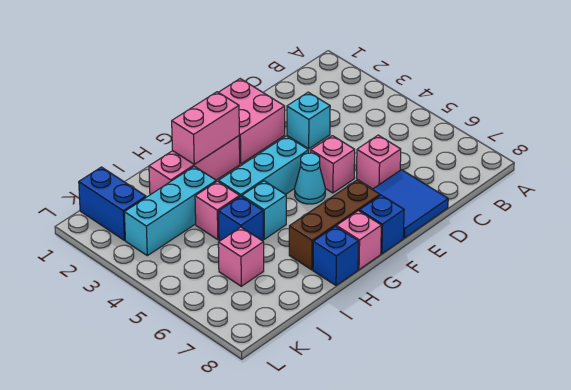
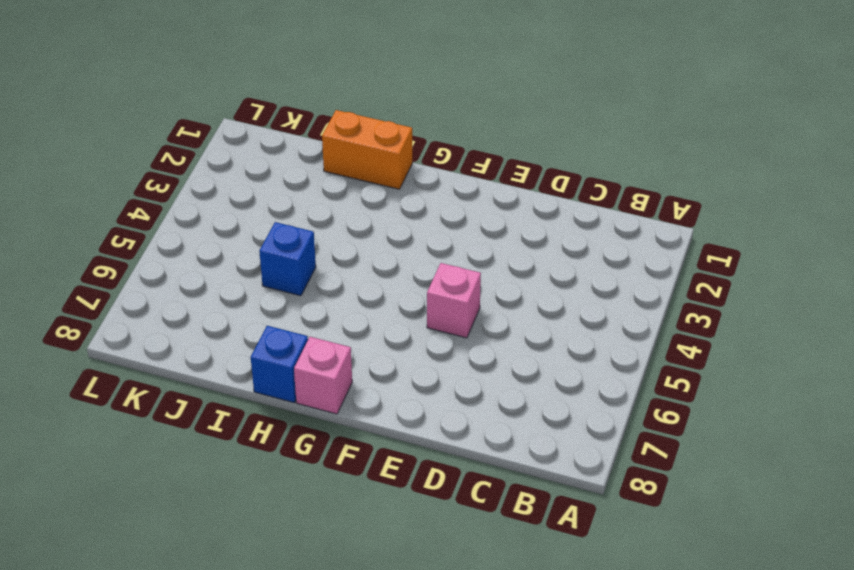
orange brick H1:I1 level 1 -> none
none -> cyan brick D3 level 1
none -> pink brick D6 level 1
none -> blue tile D7:E8 level 1

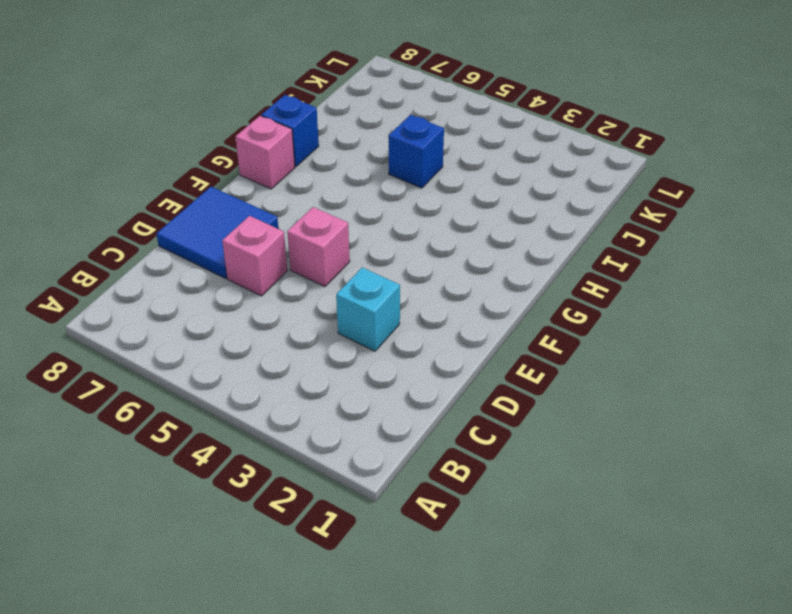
none -> pink brick E1:F2 level 1
none -> cyan brick F4:H4 level 1
none -> cyan cone F5 level 1

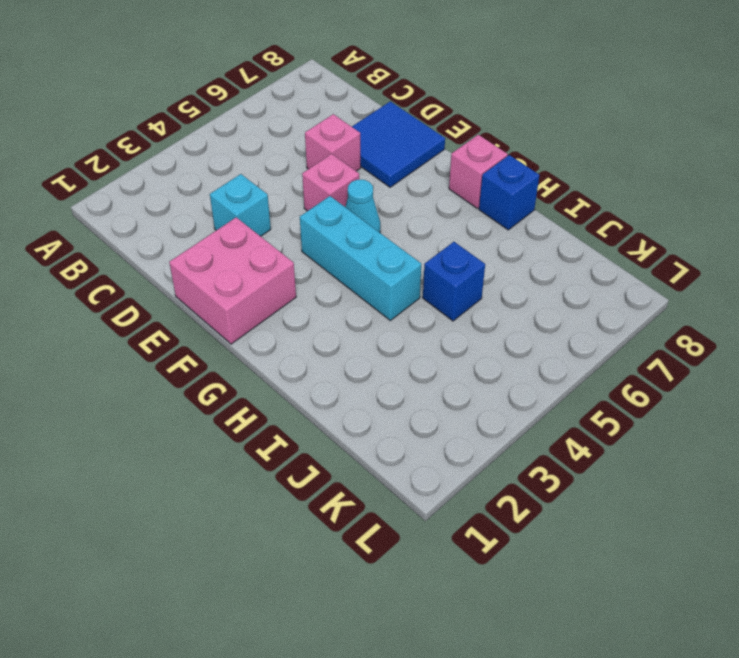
none -> brown brick F7:H7 level 1
none -> blue brick F8 level 1
none -> pink brick G2:I2 level 1

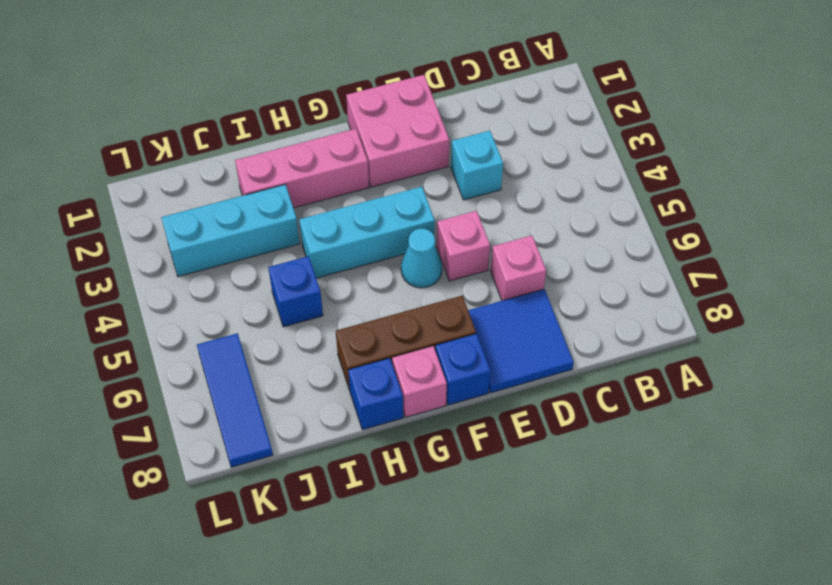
blue tile K6:K8 level 1 -> none
none -> cyan brick H5 level 1
none -> pink brick I4 level 1
none -> pink brick J6 level 1

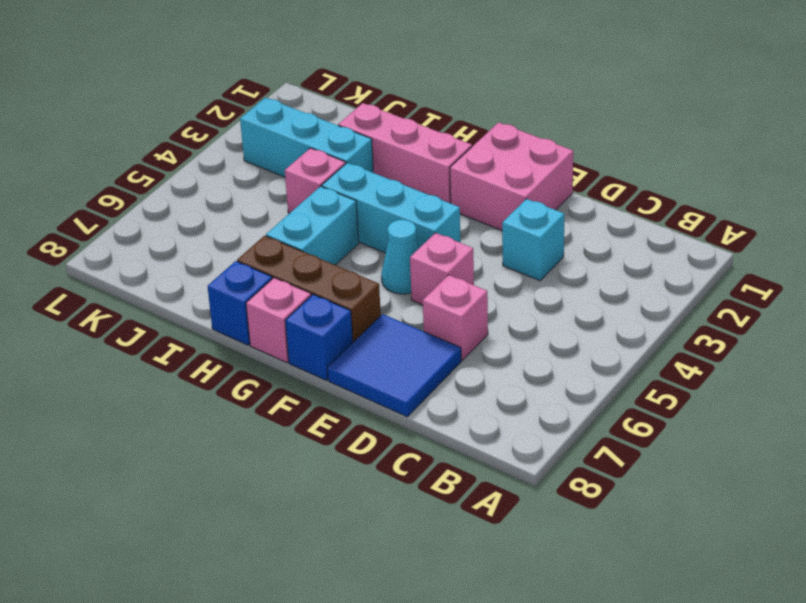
cyan brick H5:H6 level 1 -> cyan brick H5 level 1
none -> blue brick I5 level 1
none -> pink brick J6 level 1
none -> blue brick K1:K2 level 1

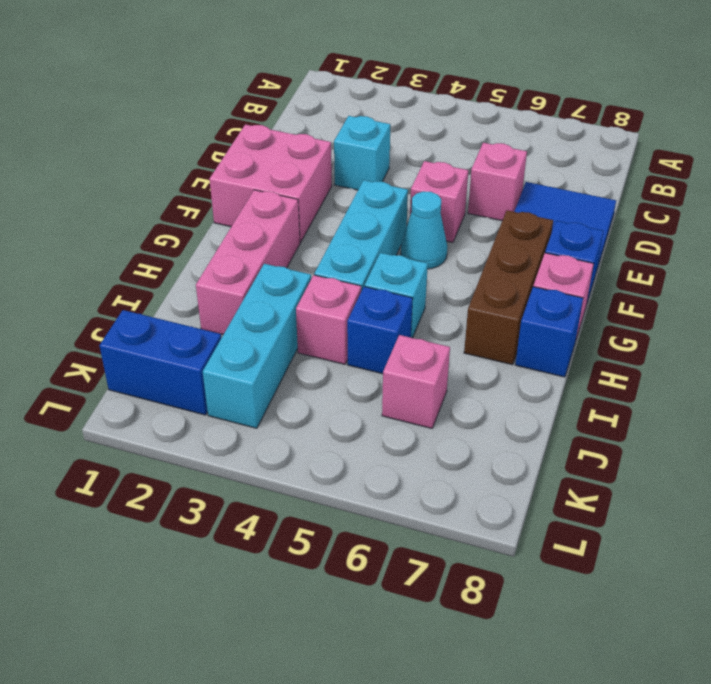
none -> pink brick G2:H2 level 2

